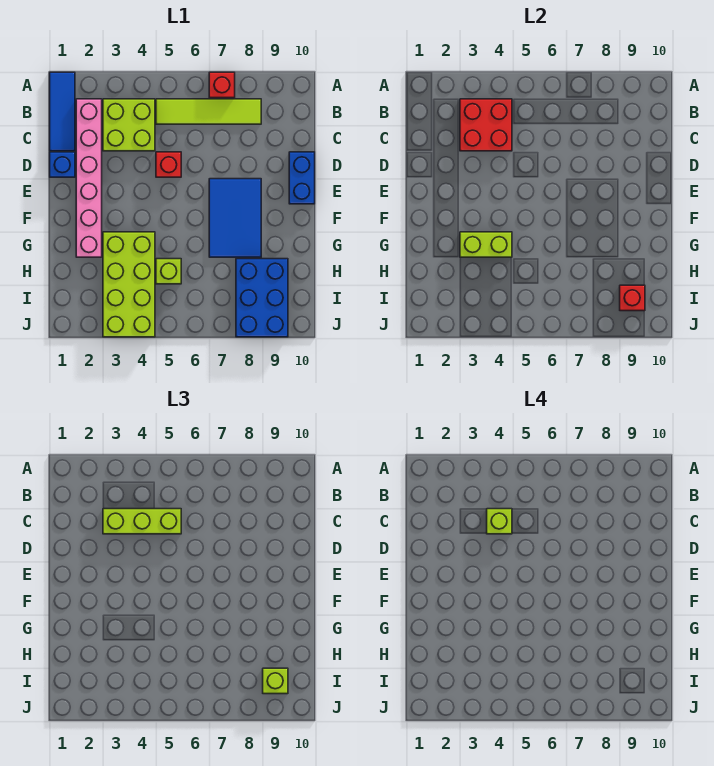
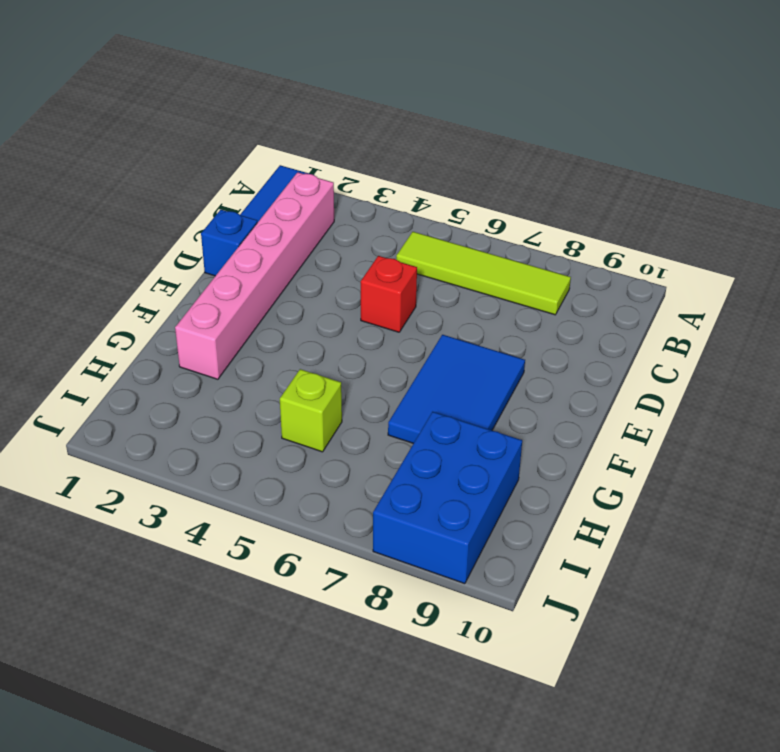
none -> red brick A7 level 1
none -> lime brick B3:C4 level 1
none -> blue brick D10:E10 level 1

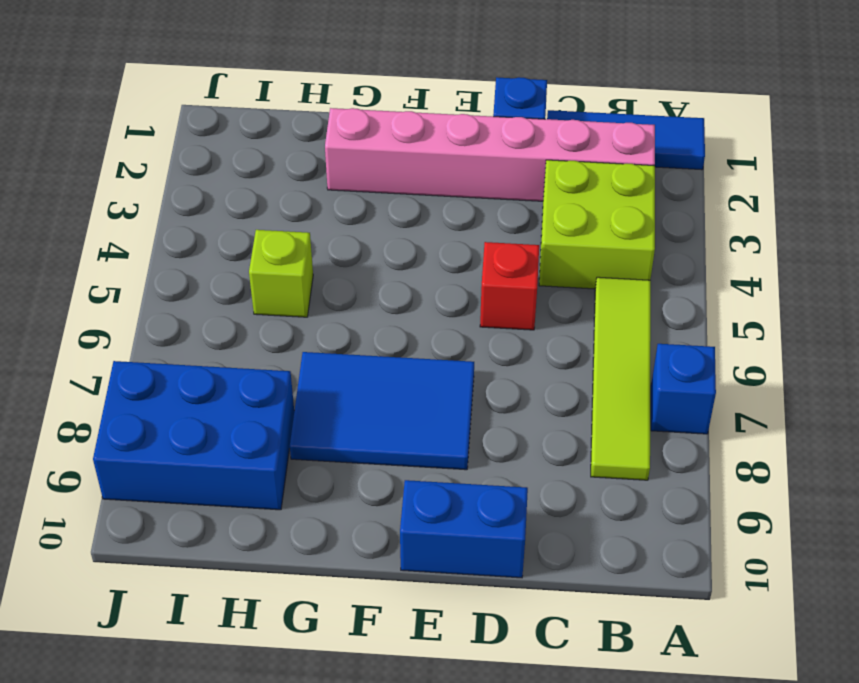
blue brick A7 level 1 -> red brick A7 level 1
none -> lime brick G3:J4 level 1
none -> red brick B3:C4 level 2
none -> lime brick G3:G4 level 2

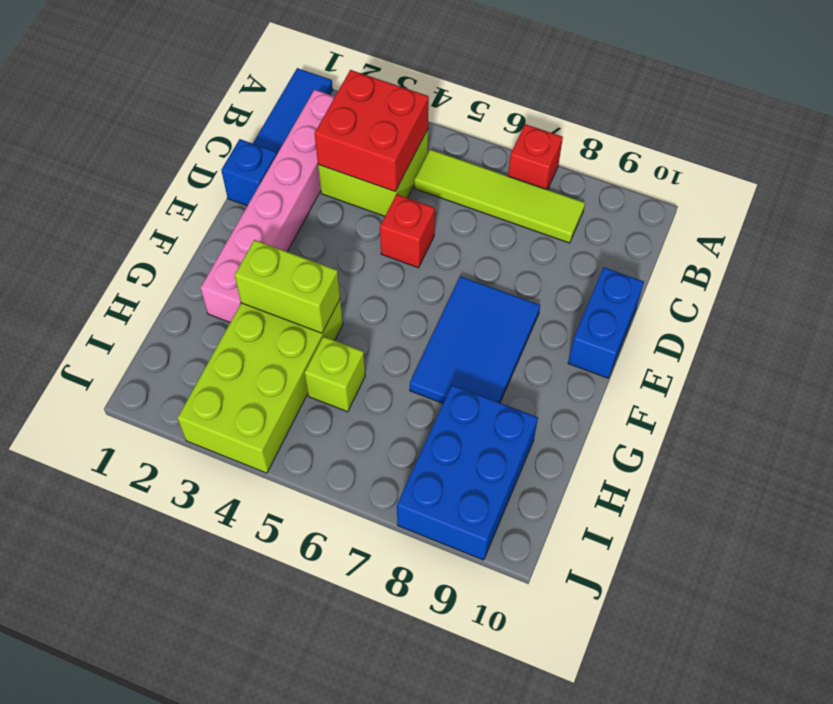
none -> red brick I9 level 2
none -> lime brick C3:C5 level 3
none -> lime brick I9 level 3

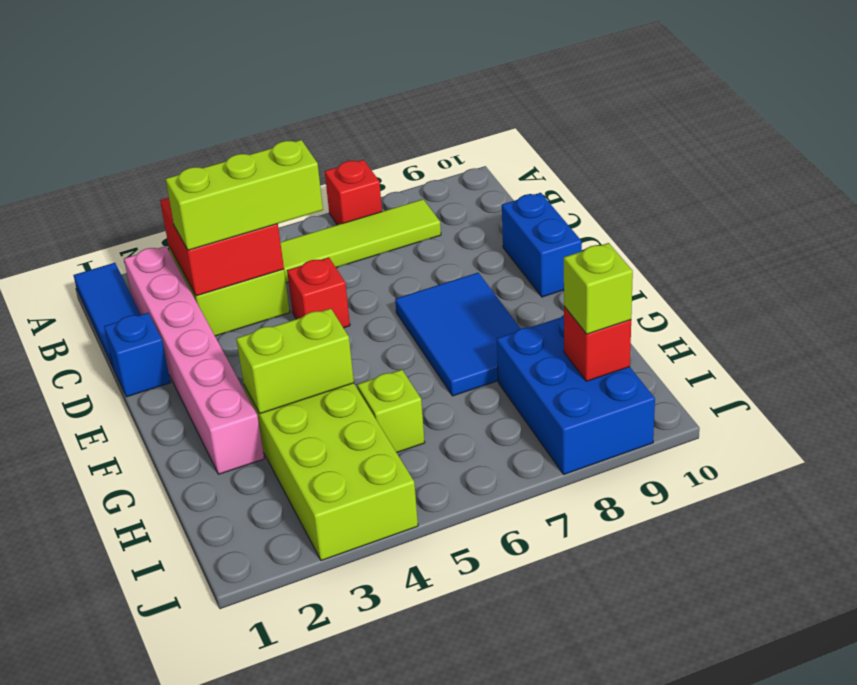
none -> lime brick C4 level 4

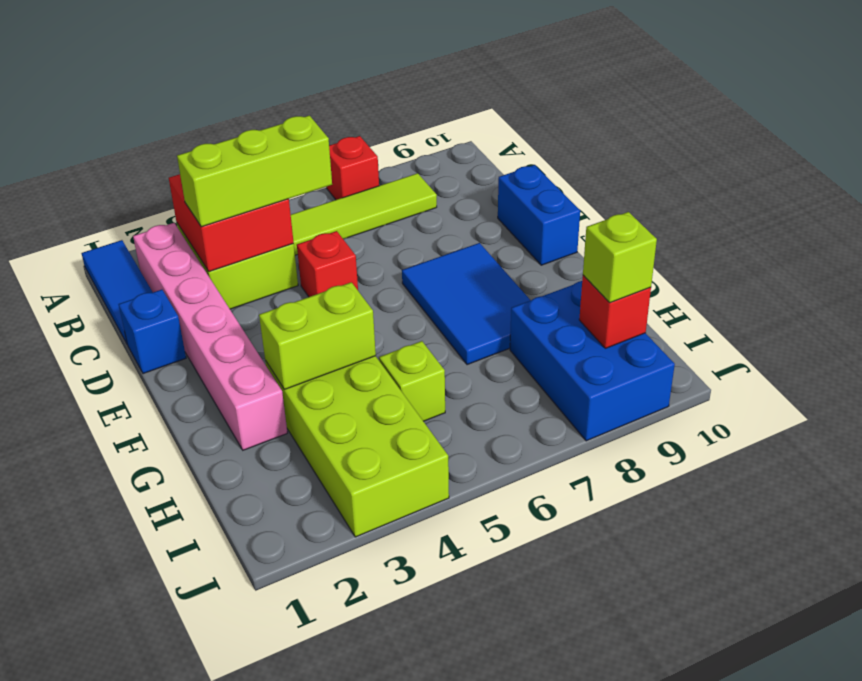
none -> lime brick C4 level 4

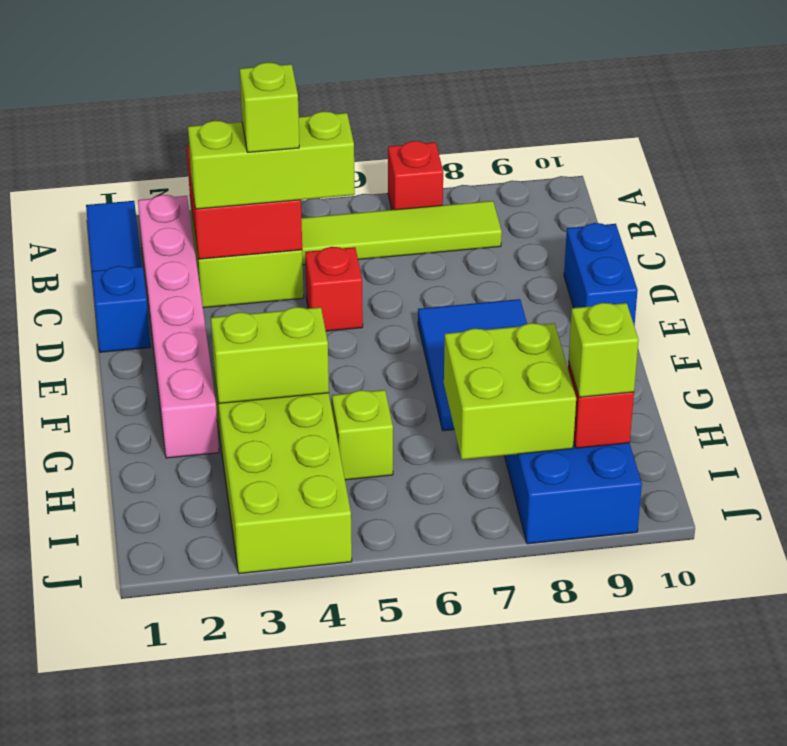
lime brick H7:I8 level 2 -> none

